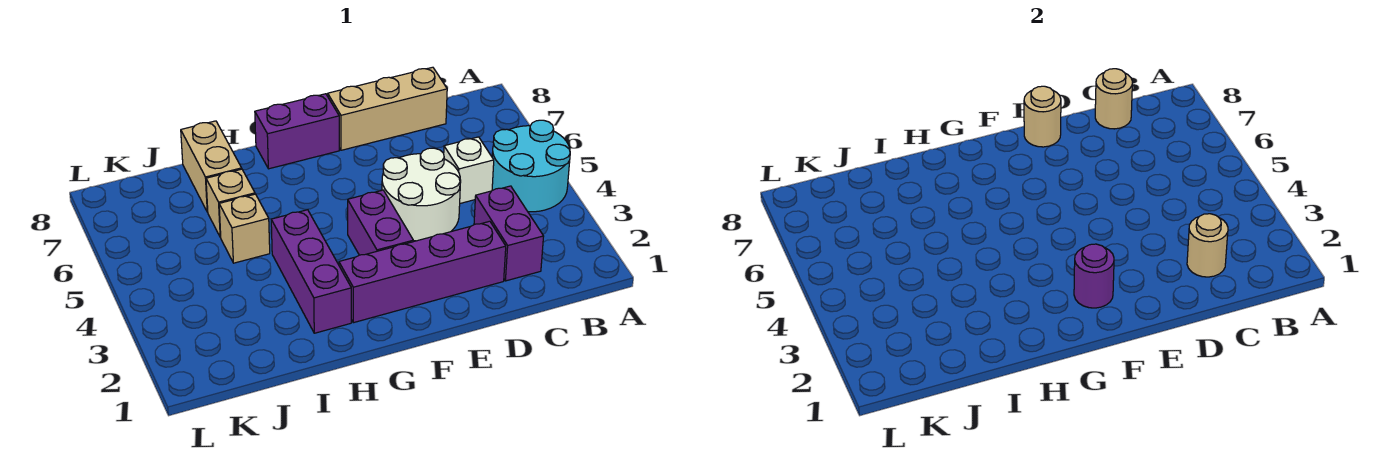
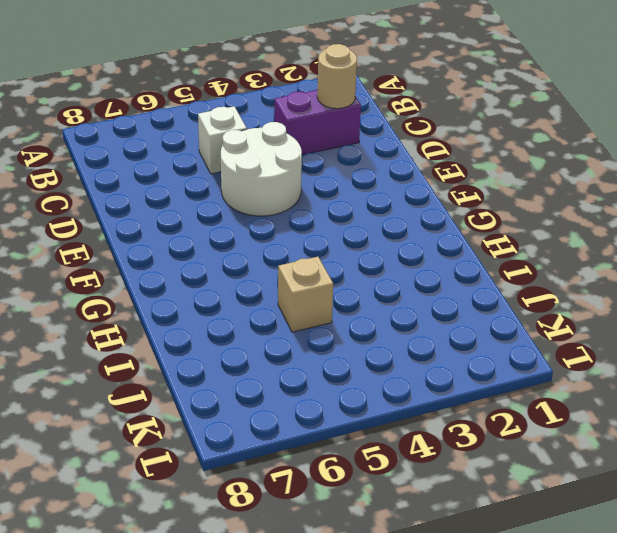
none -> cyan round brick A4:B5 level 1
none -> tan brick C8:E8 level 1
none -> purple brick D2:G2 level 1

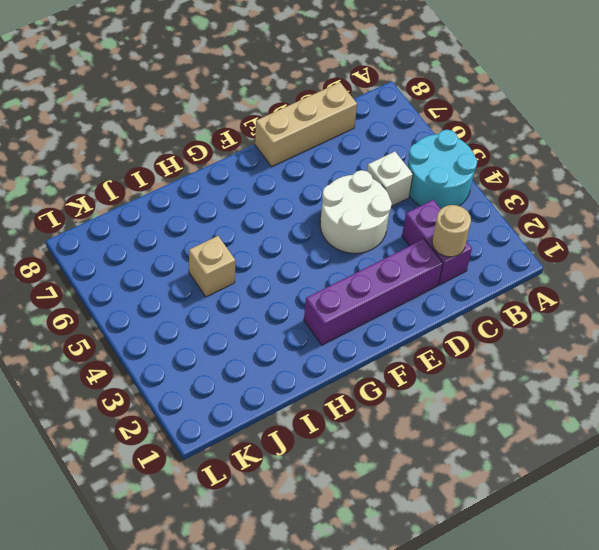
none -> purple brick F3:F4 level 1
none -> purple brick F8:G8 level 1
none -> purple brick H2:H4 level 1

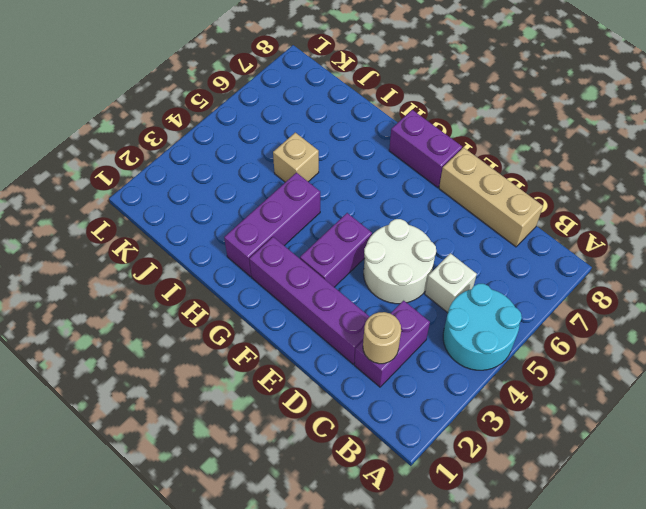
none -> tan brick I6 level 1
none -> tan brick I7:I8 level 1
none -> tan round brick C8 level 2

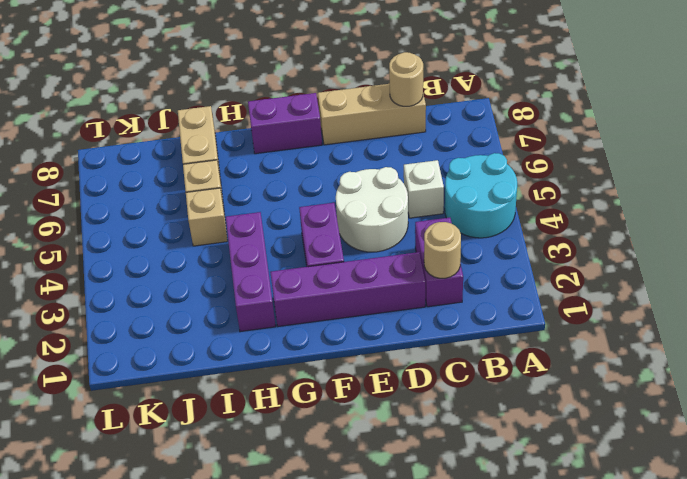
none -> tan round brick E8 level 2
none -> purple round brick F2 level 2

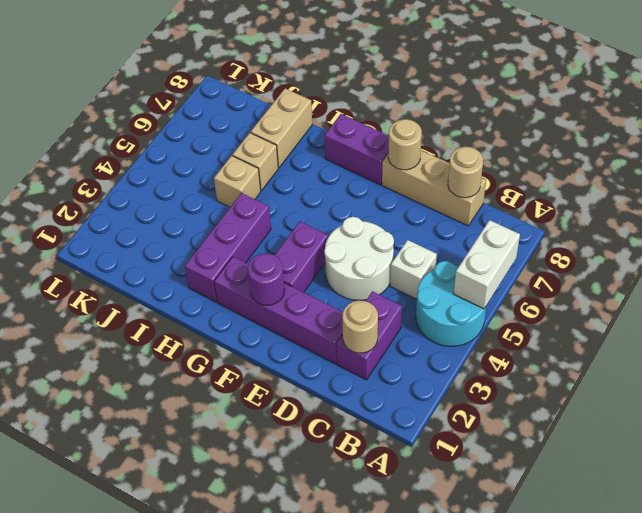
white brick A5:A6 level 2 -> none

